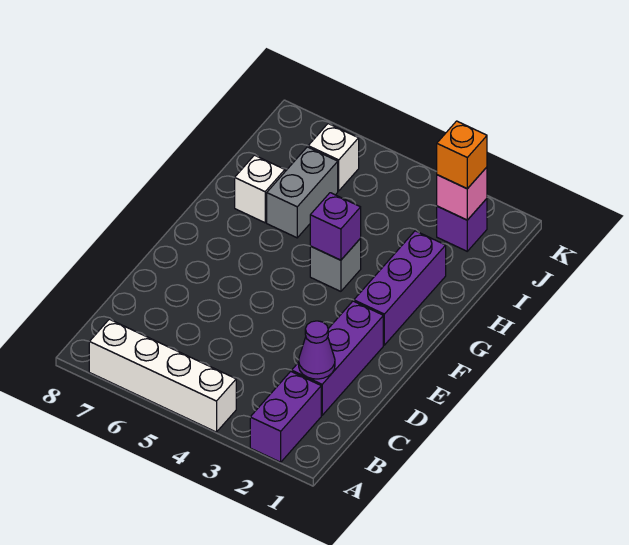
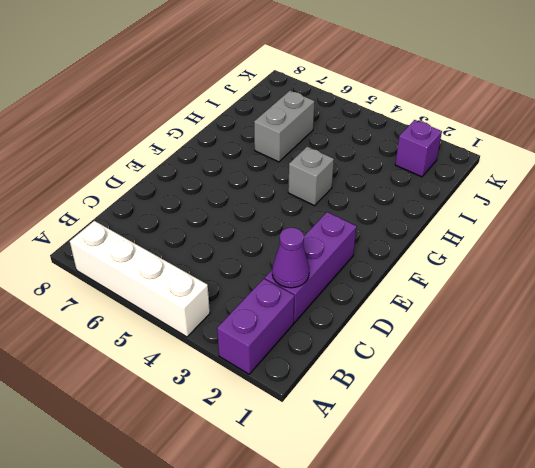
none -> purple brick F2:H2 level 1
none -> white brick H7 level 1
none -> white brick J6 level 1

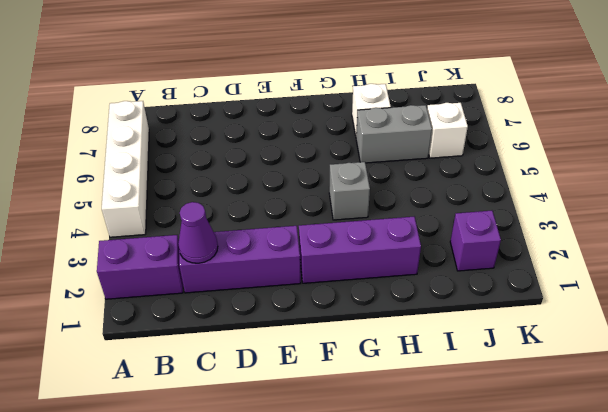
none -> purple brick G4 level 2
none -> pink brick J2 level 2
none -> orange brick J2 level 3

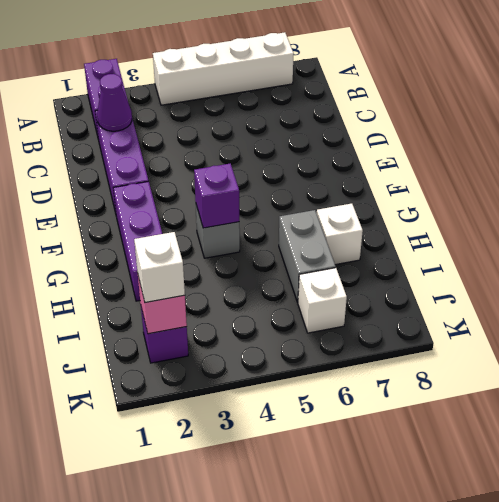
white brick J2 level 3 -> orange brick J2 level 3

